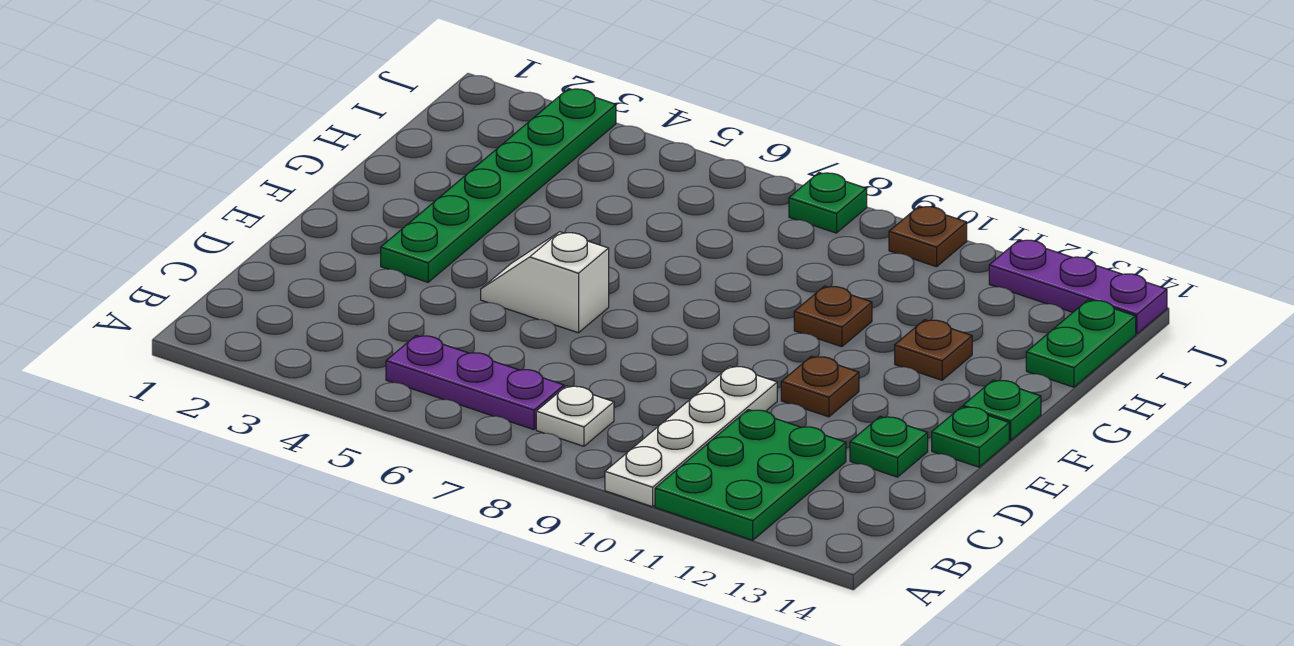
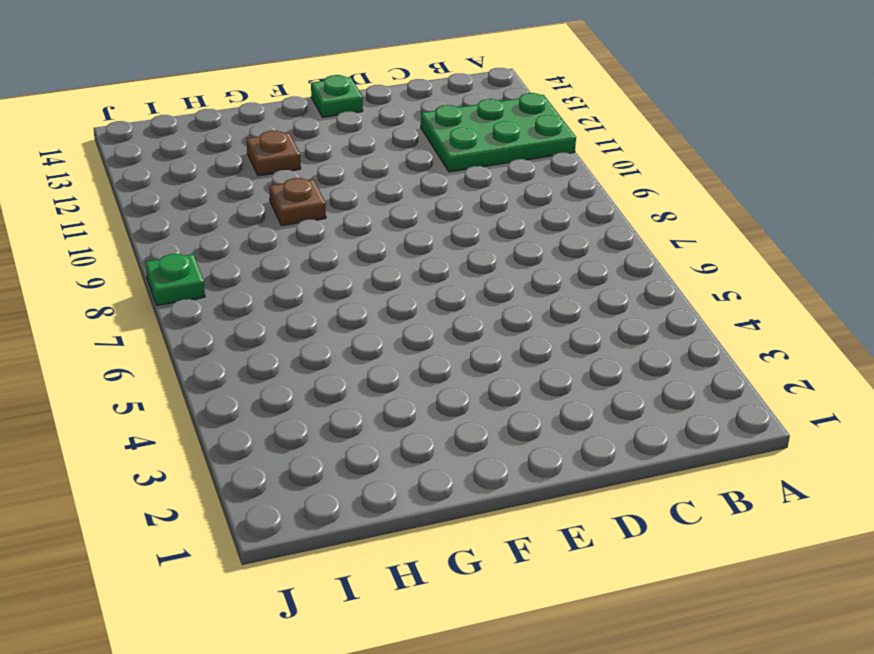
none -> white plate A10:D10 level 1
none -> purple plate B5:B7 level 1
none -> white plate B8 level 1

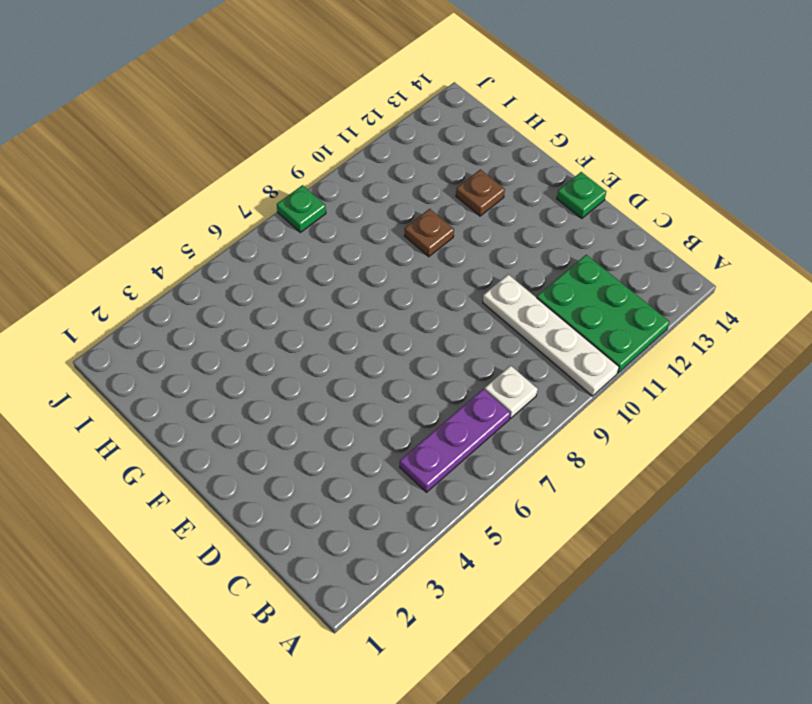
none -> green plate D13 level 1
none -> green plate E3:J3 level 1
none -> white slope E5:E6 level 1 top 6

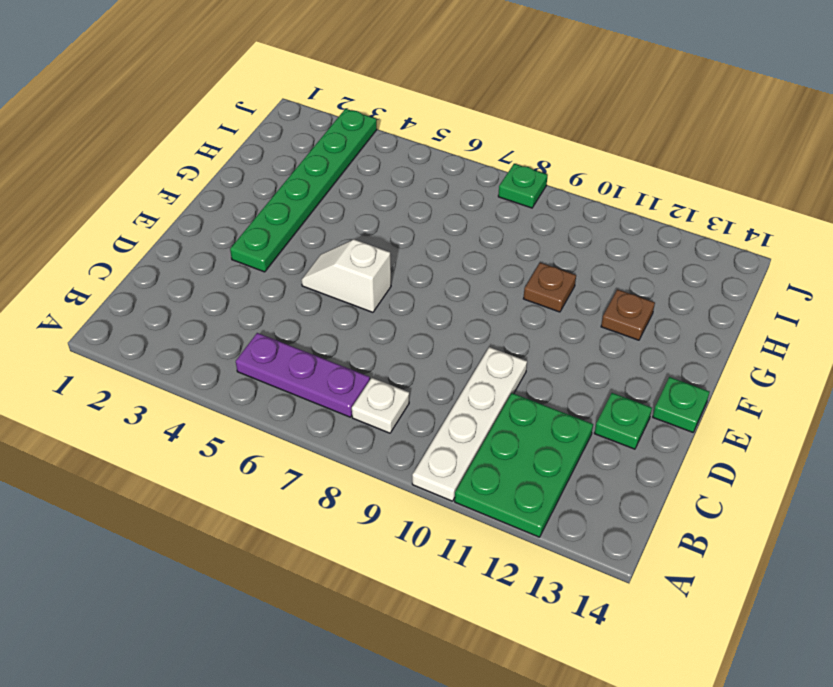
none -> brown plate E11 level 1
none -> green plate F14 level 1
none -> green plate H14:I14 level 1

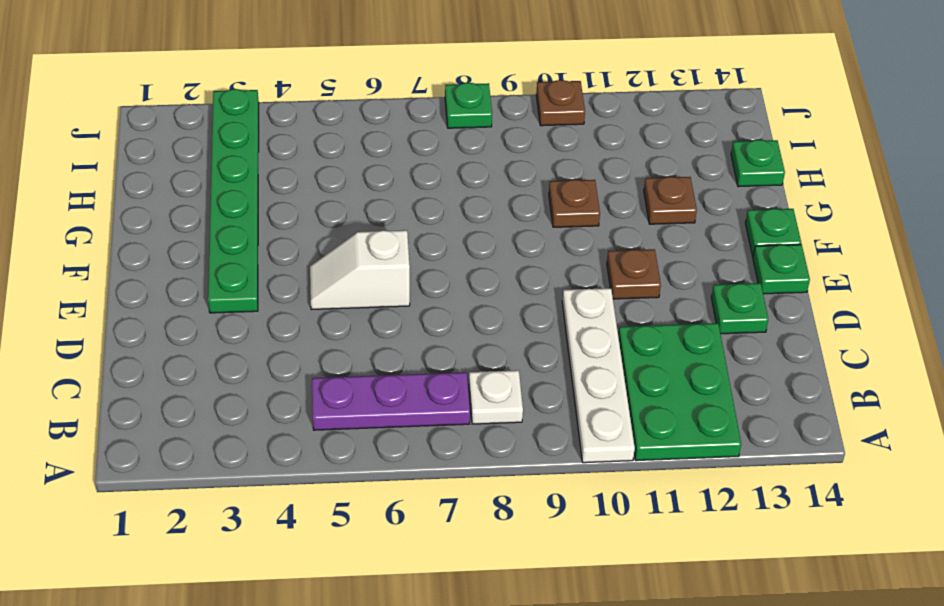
green plate H14 level 1 -> green plate H14:I14 level 1
none -> purple plate J12:J14 level 1

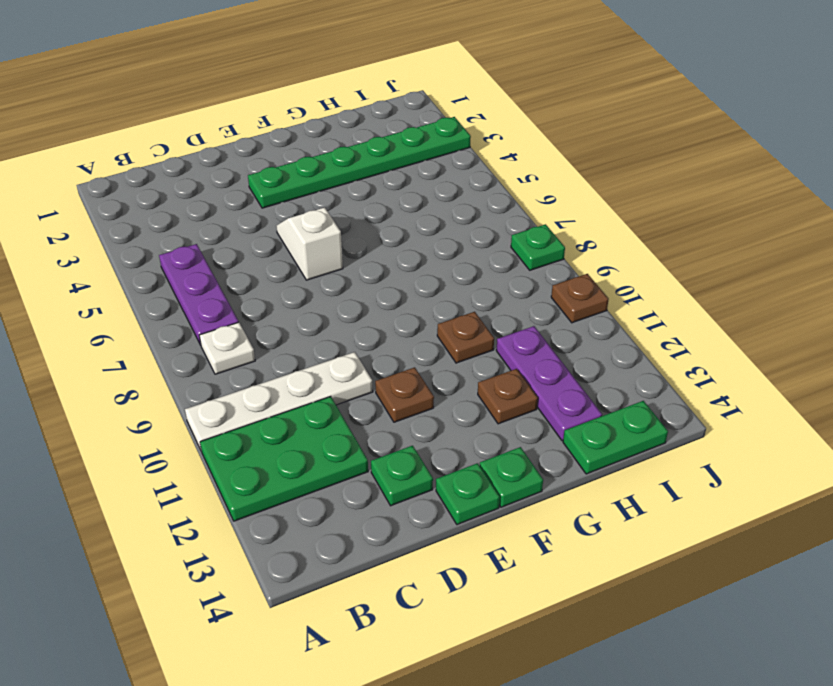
purple plate H11:H13 level 1 -> purple plate J12:J14 level 1

